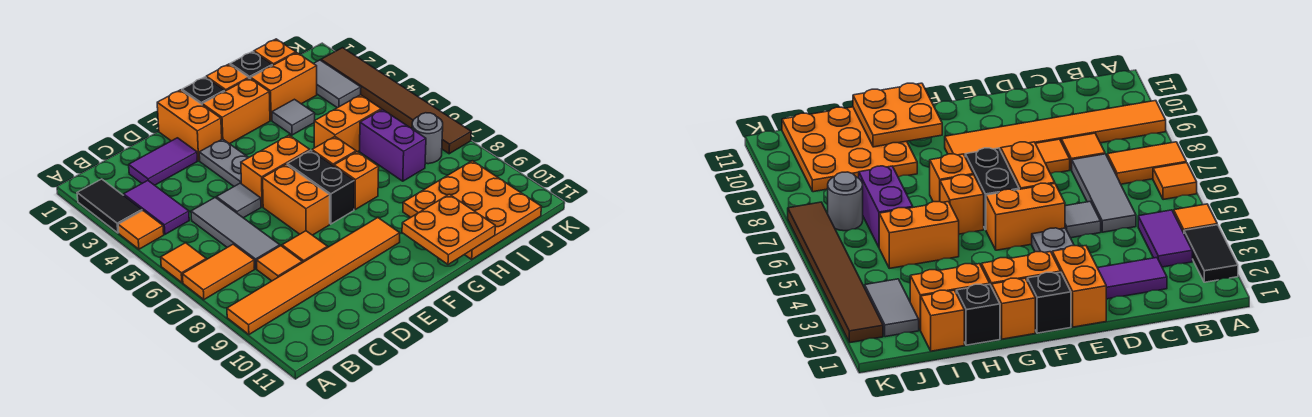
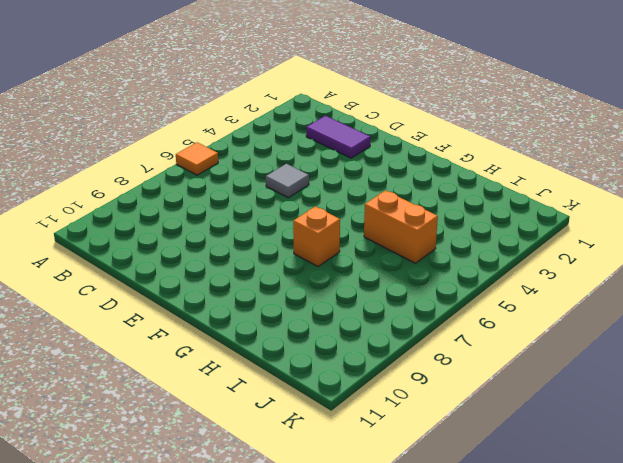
none -> black tile A2:A3 level 1
none -> orange tile A4 level 1
none -> orange tile A7:B7 level 1
none -> orange tile A9:F9 level 1

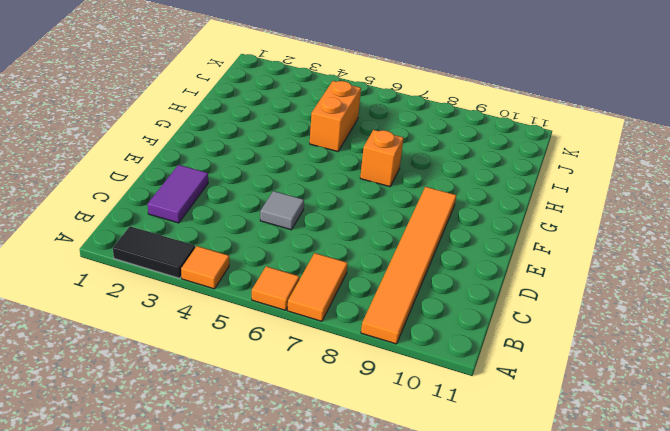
none -> purple tile B3:B4 level 1
none -> grey tile C5:C7 level 1
none -> orange tile C8 level 1
none -> orange tile D8 level 1

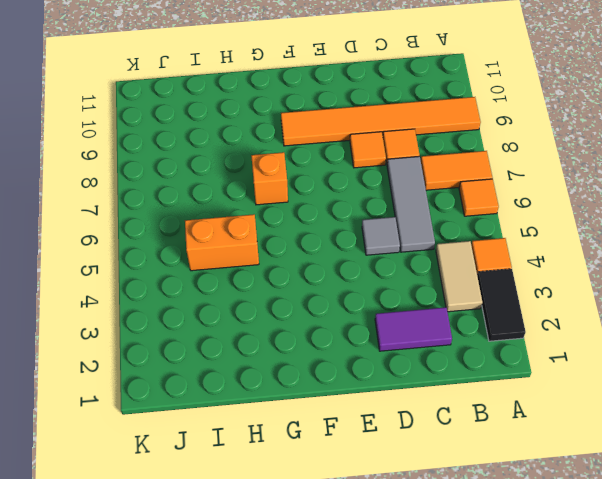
tan tile B3:B4 level 1 -> purple tile B3:B4 level 1
none -> orange brick E1:E2 level 1
none -> grey plate E3:E4 level 1
none -> orange brick E5:F5 level 1
none -> orange brick E6:E7 level 1

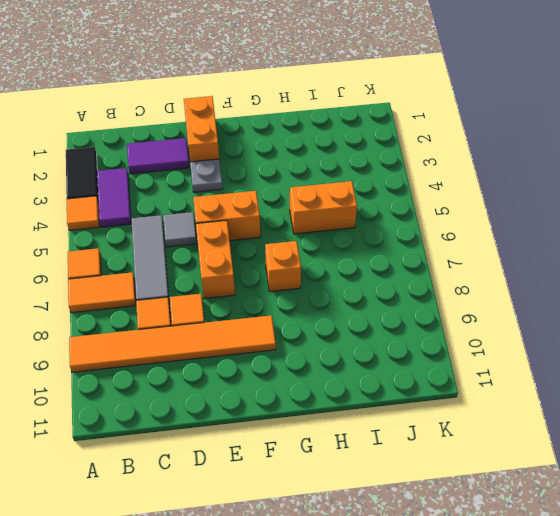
grey plate E3 level 1 -> grey plate E3:E4 level 1
none -> black brick F1 level 1
none -> orange brick F2:G2 level 1
none -> black brick F6:F7 level 1
none -> orange brick G1 level 1

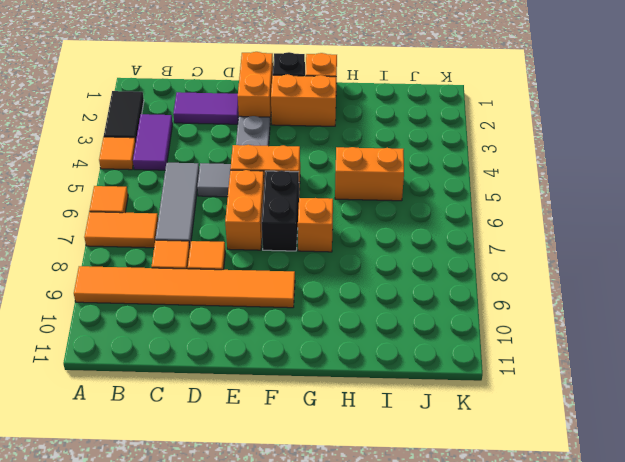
none -> orange brick G6 level 1
none -> black brick H1 level 1
none -> orange brick H2:I2 level 1
none -> grey tile H3 level 1

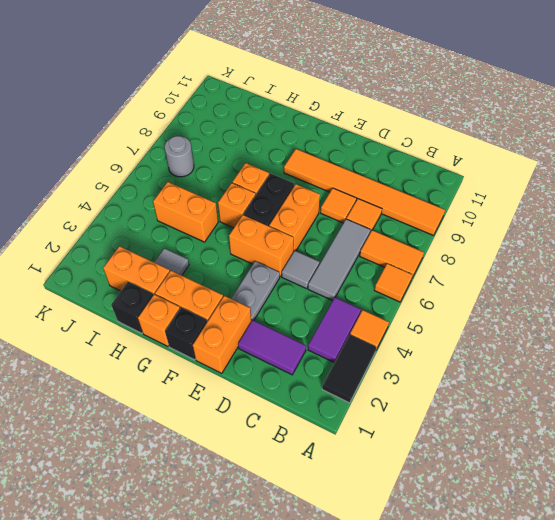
none -> orange plate H9:J11 level 1
none -> orange brick I1 level 1
none -> purple brick I6:I7 level 1
none -> grey tile J2:J3 level 1

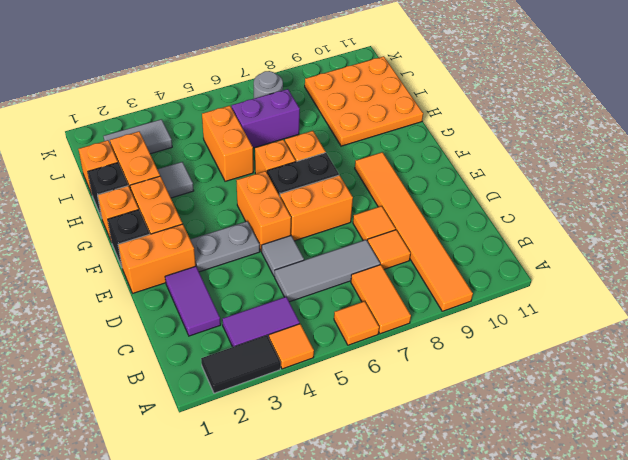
none -> brown tile K2:K7 level 1
none -> orange plate G10:H11 level 2

